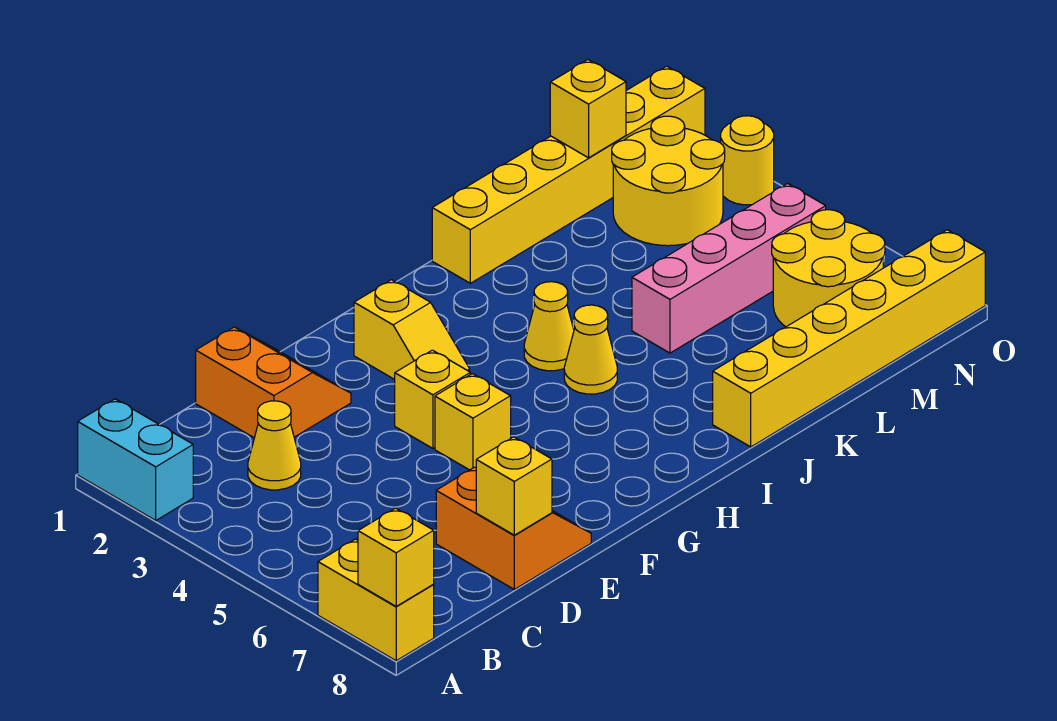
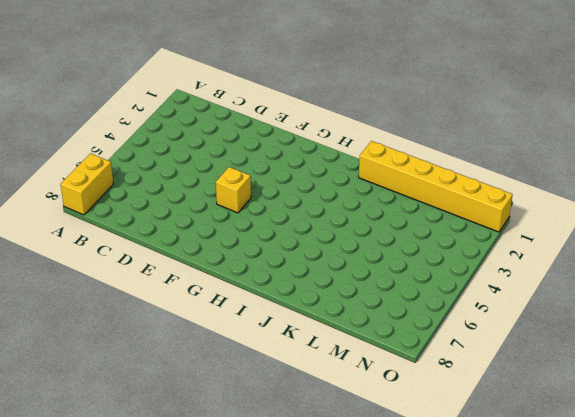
none -> cyan brick A1:A2 level 1
none -> yellow cone C3 level 1
none -> orange slope D1:E2 level 1 top D

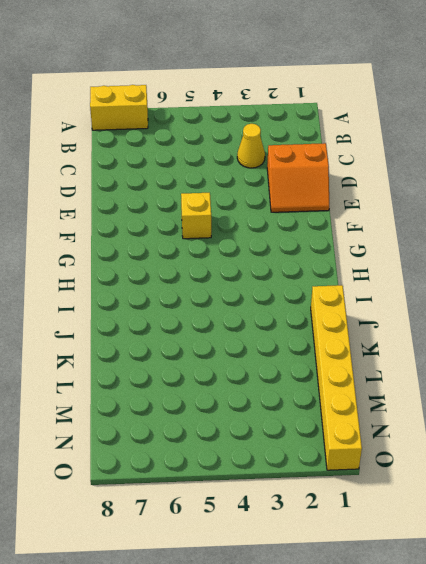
none -> cyan brick A1:A2 level 1
none -> orange slope D7:E8 level 1 top D
none -> yellow brick F4 level 1

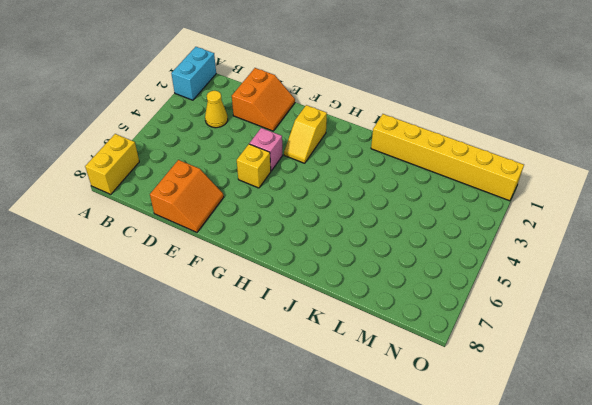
pink brick F4 level 1 -> yellow brick F4 level 1
none -> yellow cone I4 level 1
none -> yellow cone I5 level 1
none -> yellow brick J8:O8 level 1

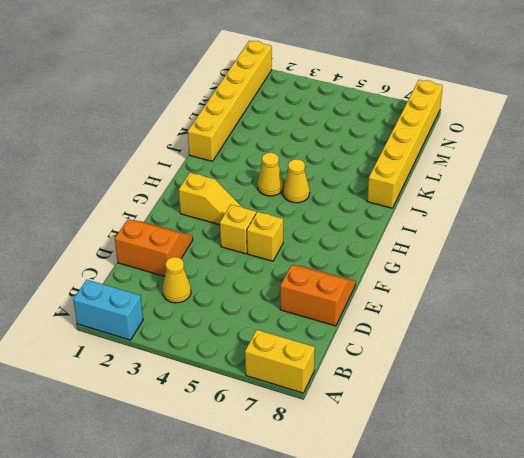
none -> pink brick K5:N5 level 1
none -> yellow round brick M2:N3 level 1
none -> yellow round brick M6:N7 level 1

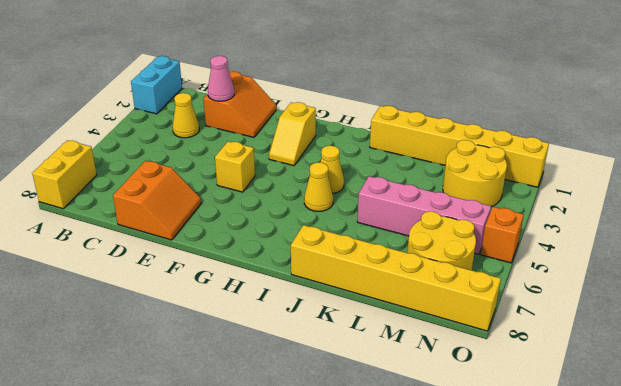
pink cone D2 level 2 -> none
orange brick O5 level 1 -> none
none -> yellow brick F4 level 1
none -> yellow round brick O3 level 1
none -> yellow brick A8 level 2

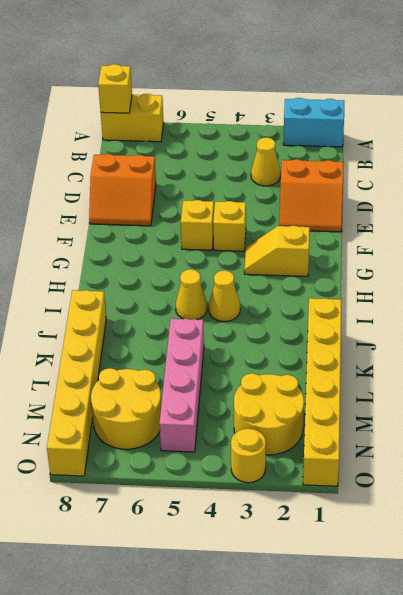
none -> yellow brick D8 level 2
none -> yellow brick M1 level 2

